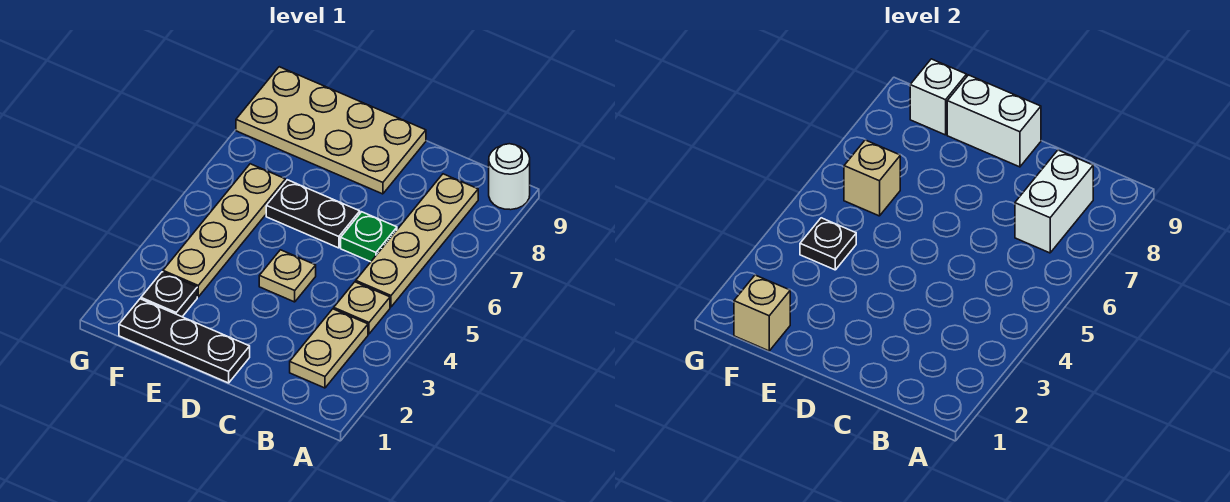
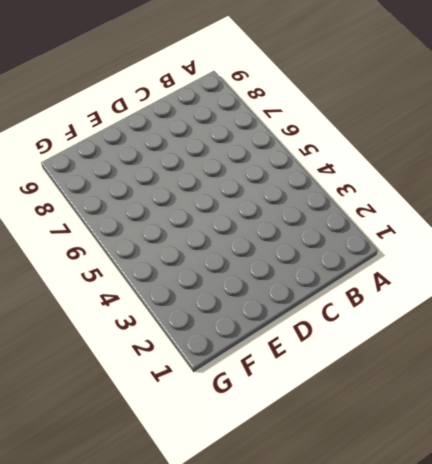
none -> white round brick A9 level 1
none -> tan plate B2:B3 level 1
none -> tan plate B4 level 1

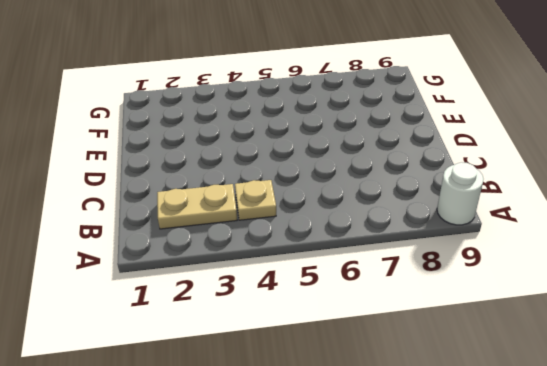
none -> tan plate B5:B8 level 1
none -> green plate C6 level 1
none -> black plate D1:F1 level 1

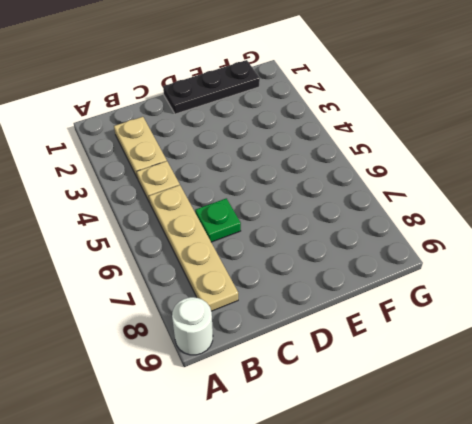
none -> tan plate D4 level 1
none -> black plate D6:E6 level 1
none -> tan plate D8:G9 level 1

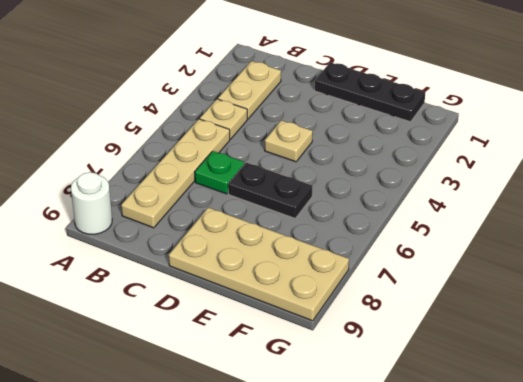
none -> black plate F2 level 1
none -> tan plate F3:F6 level 1
none -> white brick B7:B8 level 2

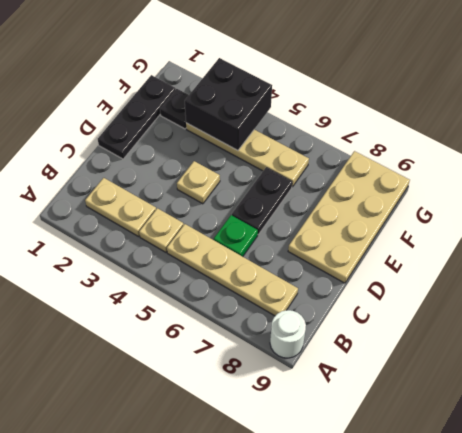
black brick F3:G4 level 2 -> black plate F4 level 2
none -> white brick B7:B8 level 2
none -> white brick D9:E9 level 2
none -> tan brick F1 level 2

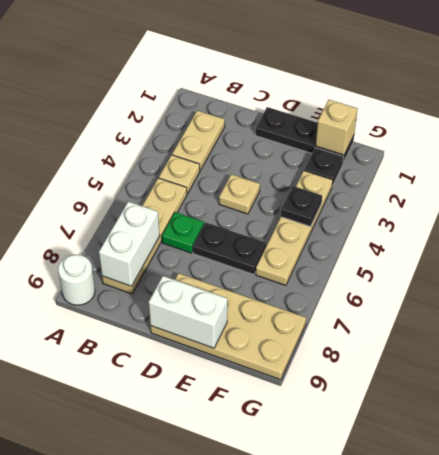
none -> tan brick F6 level 2
none -> white brick F9 level 2

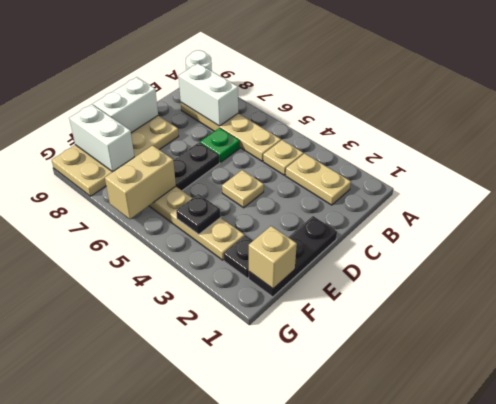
tan brick F6:G6 level 2 -> tan brick F6 level 2
white brick F8:F9 level 2 -> white brick F9 level 2

